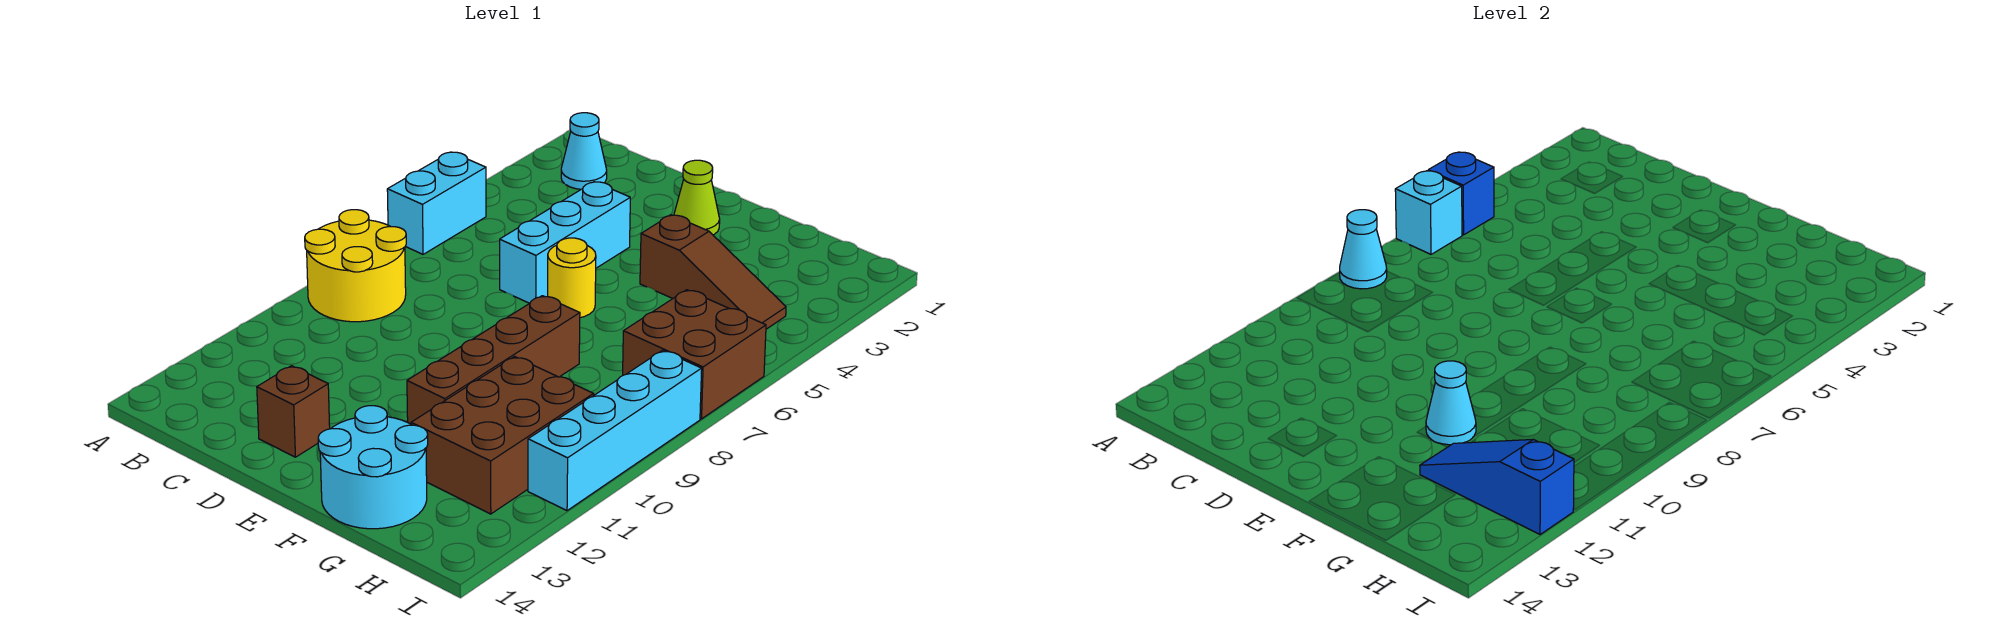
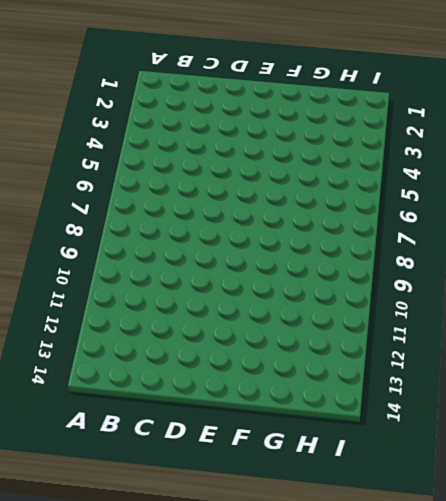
none -> cyan brick A5:A6 level 1
none -> yellow round brick A8:B9 level 1
none -> cyan cone B2 level 1

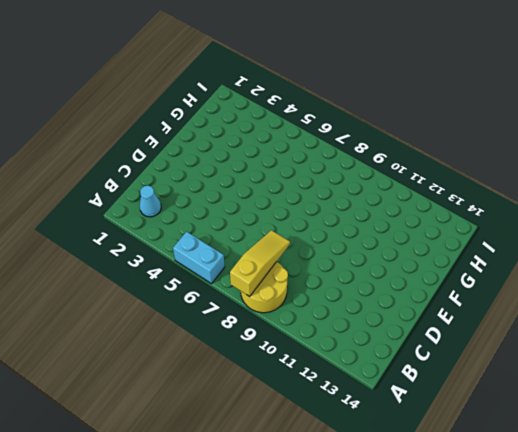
yellow slope A8:C8 level 2 top A -> cyan cone A8 level 2
none -> cyan brick D4:D6 level 1
none -> brown brick D13 level 1
none -> lime cone E2 level 1

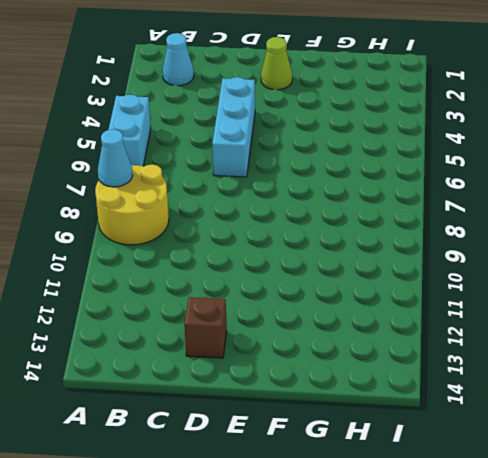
none -> yellow round brick E6 level 1
none -> brown slope F4:H4 level 1 top F
none -> brown brick F8:F11 level 1

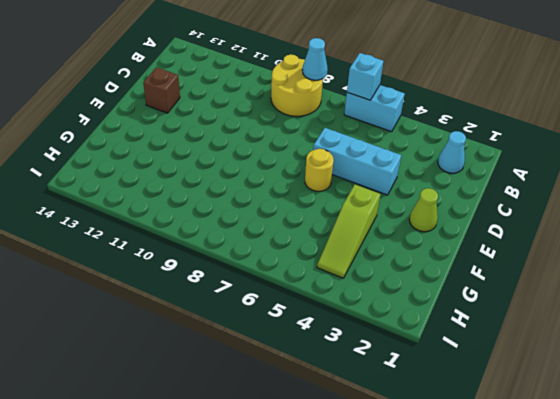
lime slope F4:H4 level 1 top F -> brown slope F4:H4 level 1 top F
none -> brown brick F8:F11 level 1
none -> cyan round brick F13:G14 level 1
none -> brown brick G10:H12 level 1

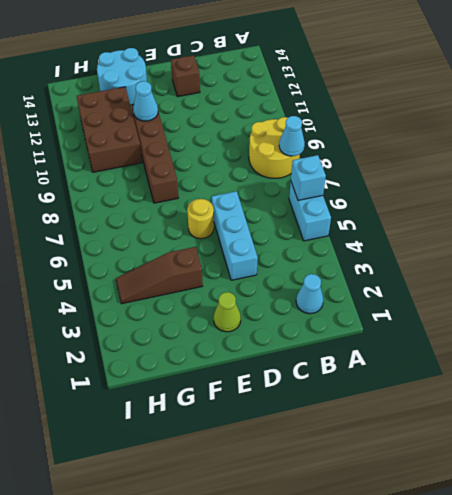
none -> brown brick H6:I7 level 1
none -> cyan brick I8:I11 level 1
none -> blue brick A5 level 2

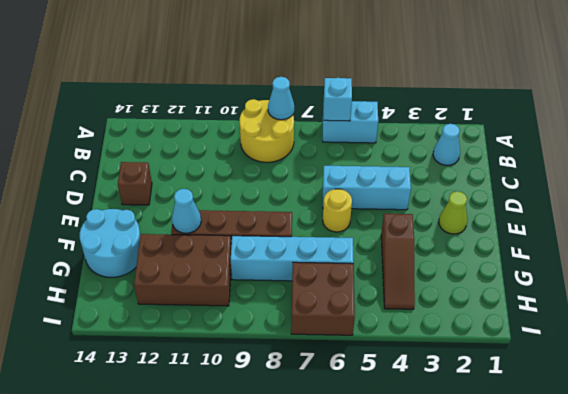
cyan brick G6:G9 level 1 -> cyan brick I8:I11 level 1
none -> blue brick A5 level 2
none -> blue slope G12:I12 level 2 top I

